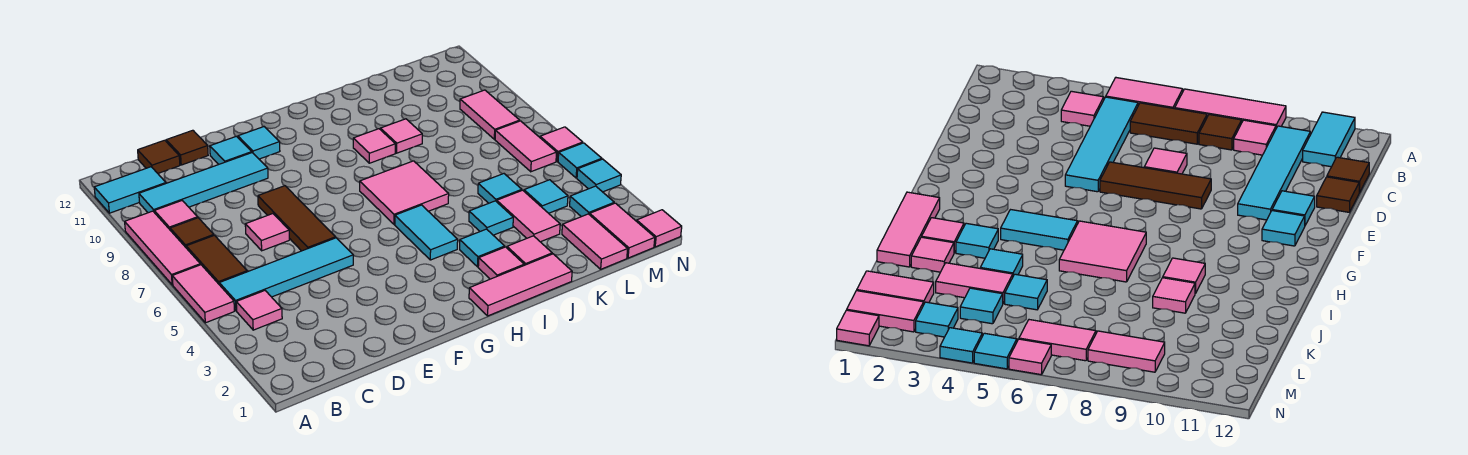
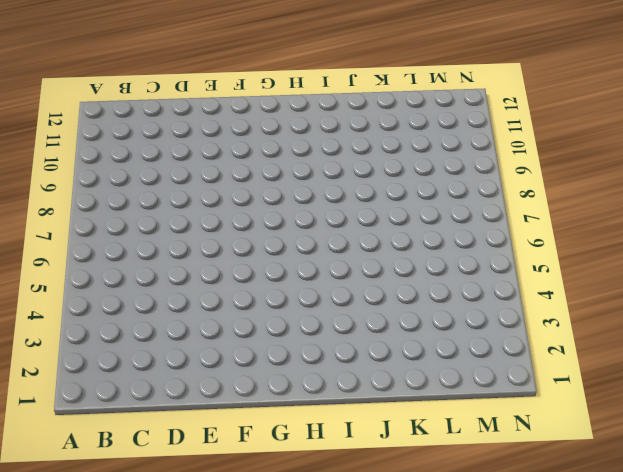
none -> pink tile A5:A6 level 1
none -> pink tile A7:A9 level 1
none -> cyan tile A11:B11 level 1
none -> pink tile B4 level 1

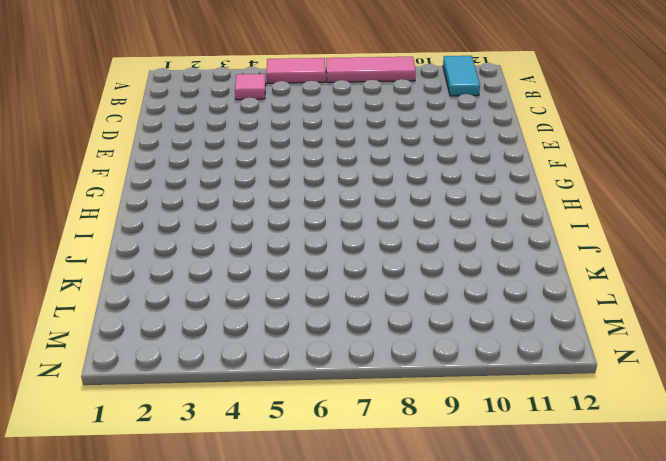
none -> cyan tile B5:E5 level 1
none -> brown tile B6:B7 level 1
none -> brown tile B8 level 1
none -> pink tile B9 level 1

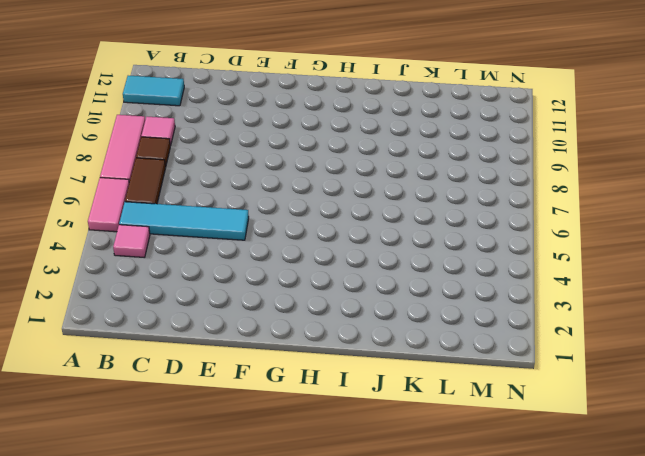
none -> cyan tile B10:E10 level 1
none -> brown tile C12 level 1
none -> pink tile D7 level 1
none -> brown tile D12 level 1

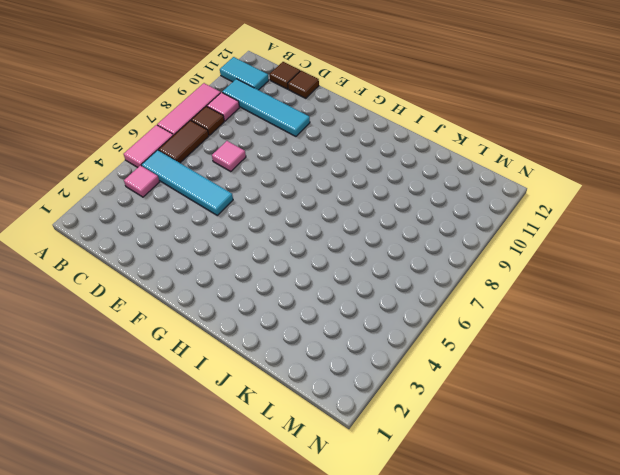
none -> brown tile E6:E8 level 1
none -> cyan tile E11 level 1
none -> cyan tile F11 level 1
none -> pink tile H1:J1 level 1

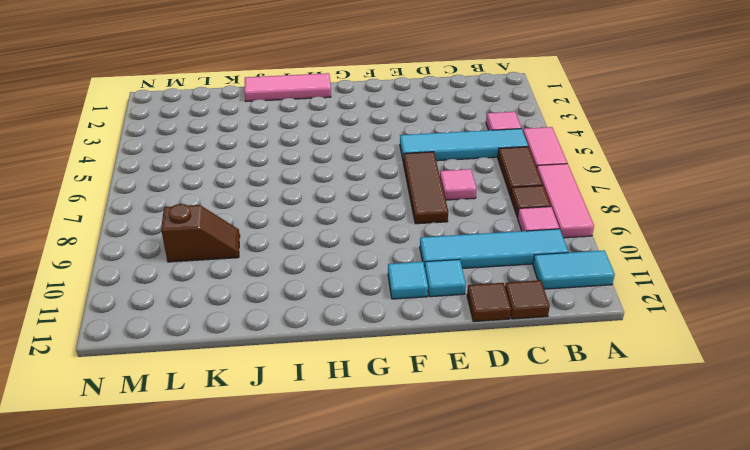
brown slope K9:L9 level 1 top L -> none
none -> cyan tile H4:H5 level 1
none -> pink tile H6:I7 level 1
none -> pink tile I2 level 1
none -> cyan tile I3 level 1

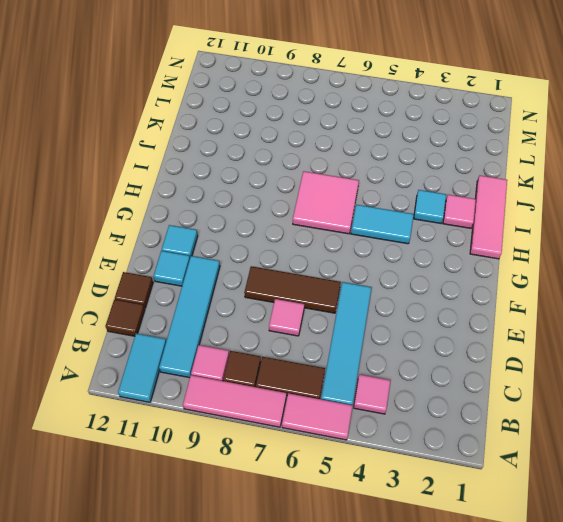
none -> pink tile I9 level 1
none -> pink tile J2 level 1
none -> cyan tile J4 level 1
none -> pink tile J9 level 1

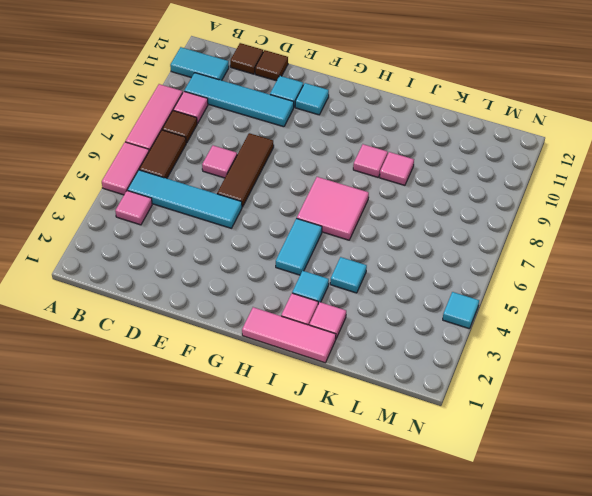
none -> pink tile K3:K4 level 1
none -> cyan tile K5 level 1
none -> pink tile L1:L2 level 1
none -> cyan tile L4 level 1

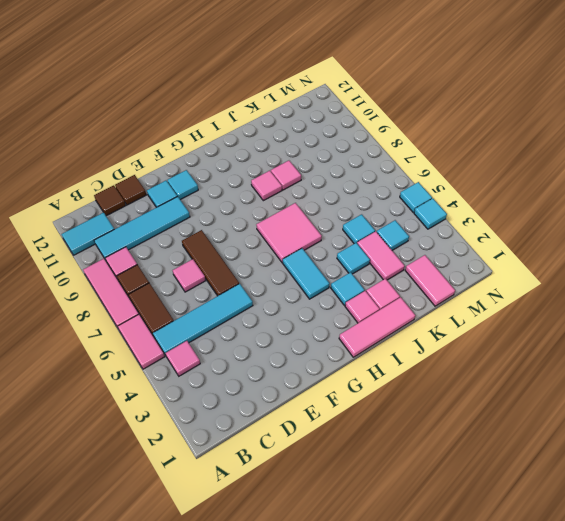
none -> pink tile M1:M2 level 1
none -> cyan tile M3 level 1
none -> pink tile M6:M7 level 1
none -> pink tile M8:M9 level 1

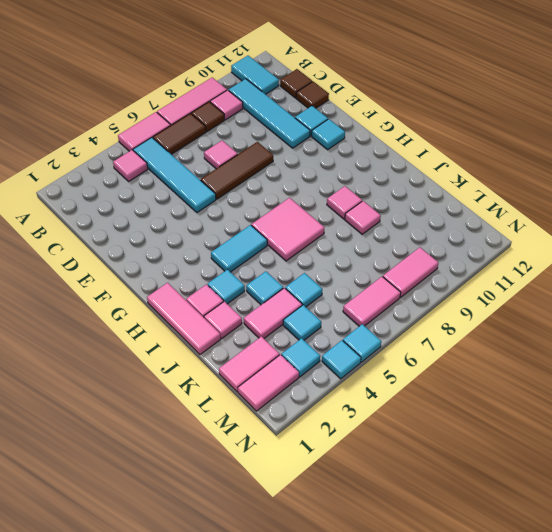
none -> pink tile N1 level 1
none -> pink tile N6 level 1

